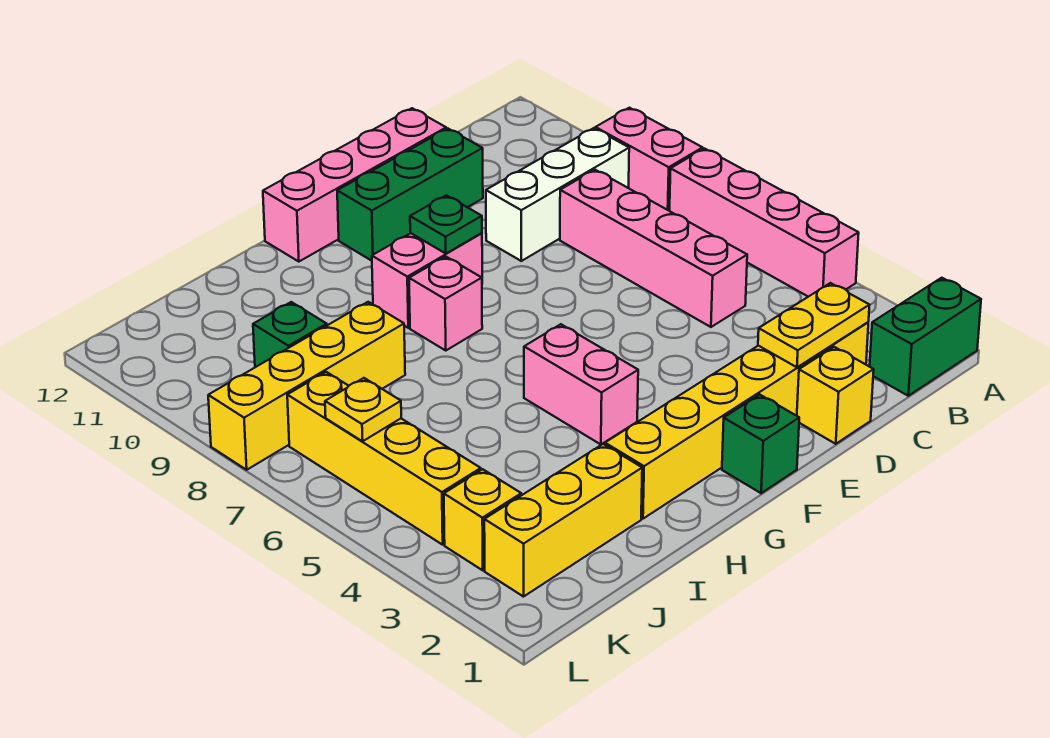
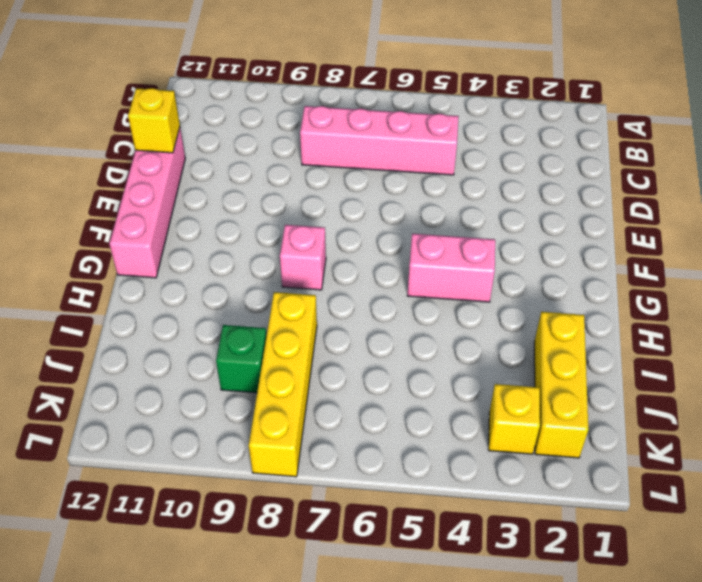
yellow brick D12 level 2 -> yellow brick D1 level 1
none -> green brick A1:B1 level 1
none -> pink brick A4:A7 level 1
none -> pink brick A8:A9 level 1

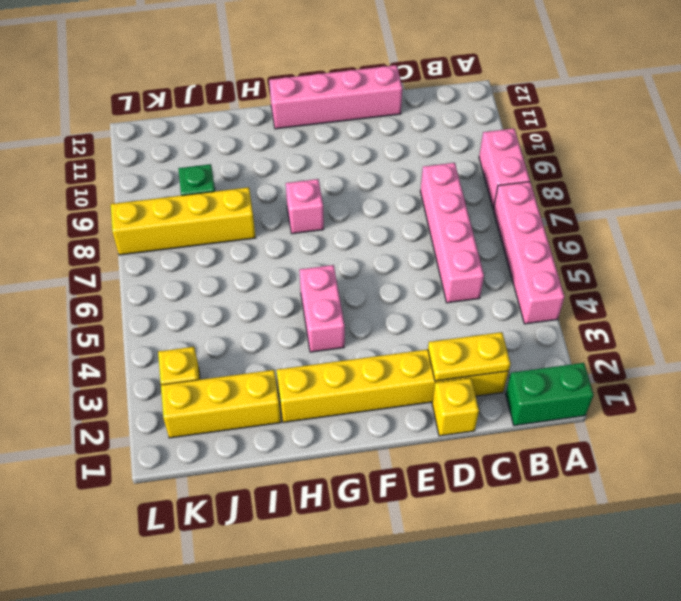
none -> white brick B9:D9 level 1
none -> green brick D11:F11 level 1
none -> green brick F1 level 1

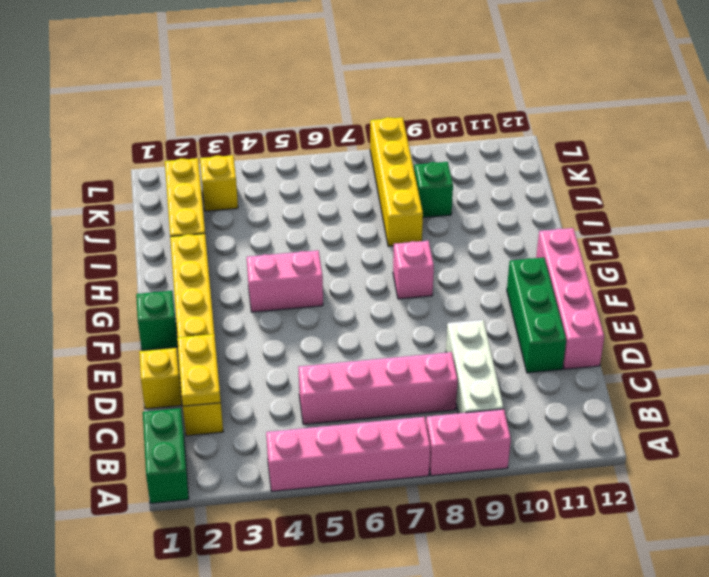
none -> pink brick F9:G9 level 1
none -> yellow brick K4:K7 level 1
none -> green plate F9 level 2

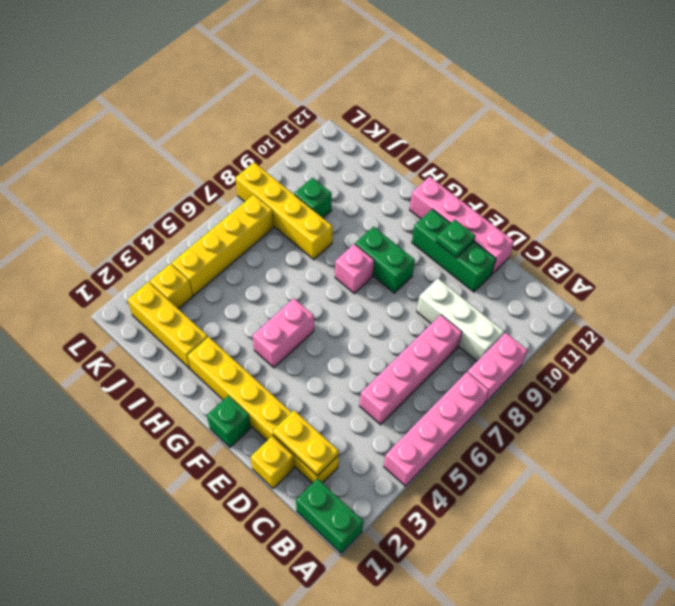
green plate E11 level 2 -> green plate F9 level 2
green brick F9:G9 level 1 -> pink brick F9:G9 level 1
none -> yellow plate K6 level 2

